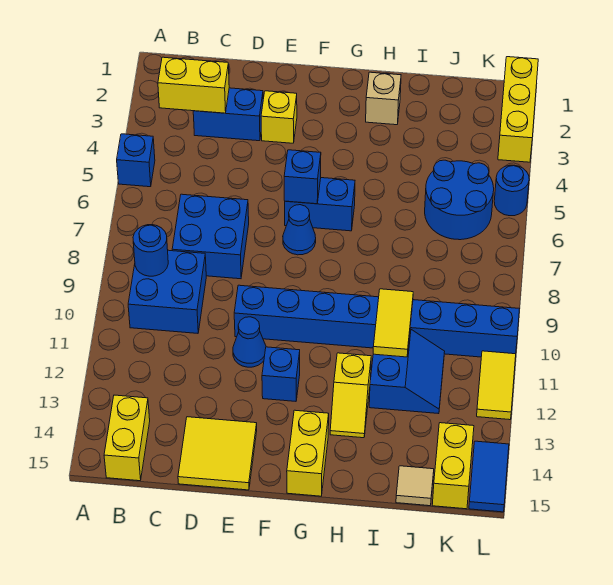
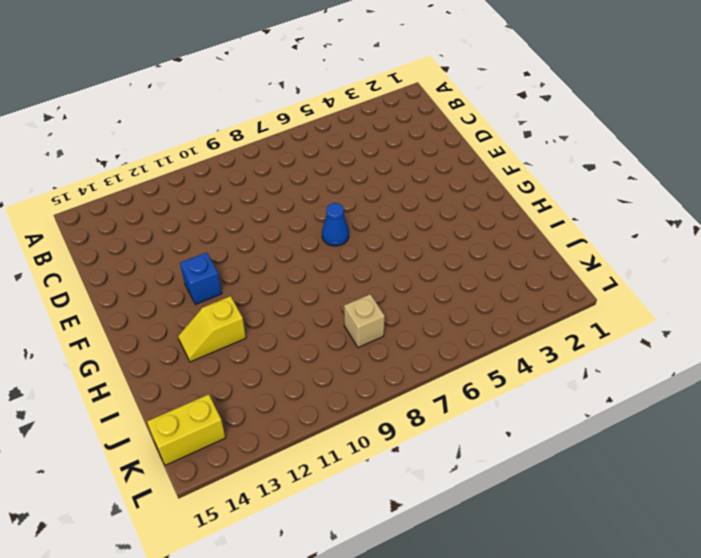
tan brick J8 level 1 -> tan brick H2 level 1
none -> blue brick A5 level 1
none -> blue brick B9:C10 level 1
none -> yellow brick B14:B15 level 1

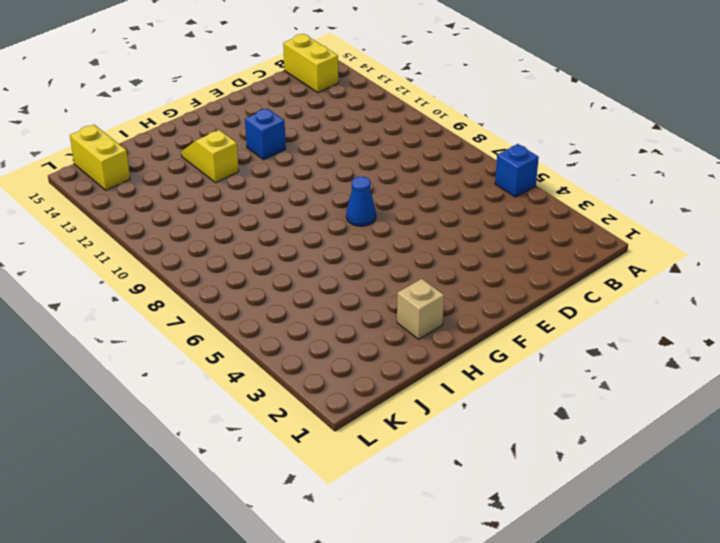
none -> blue brick B9:C10 level 1
none -> blue brick C3:D3 level 1
none -> blue brick C7:D8 level 1

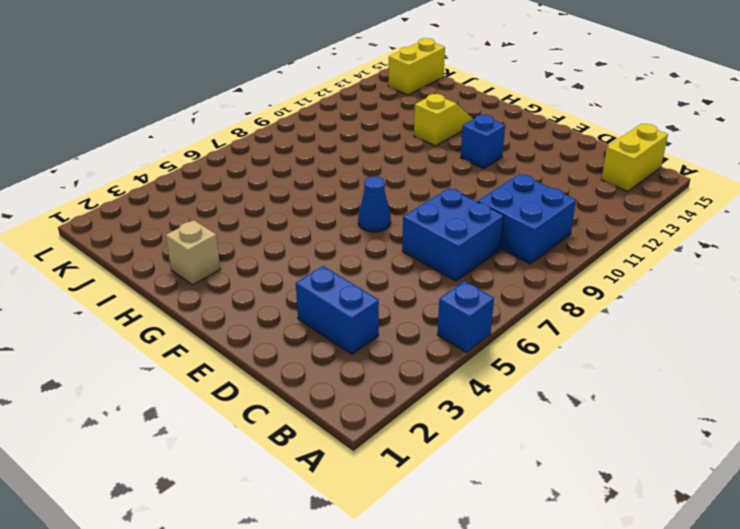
none -> yellow tile D14:E15 level 1
none -> yellow brick E3 level 1
none -> blue brick E10:L10 level 1

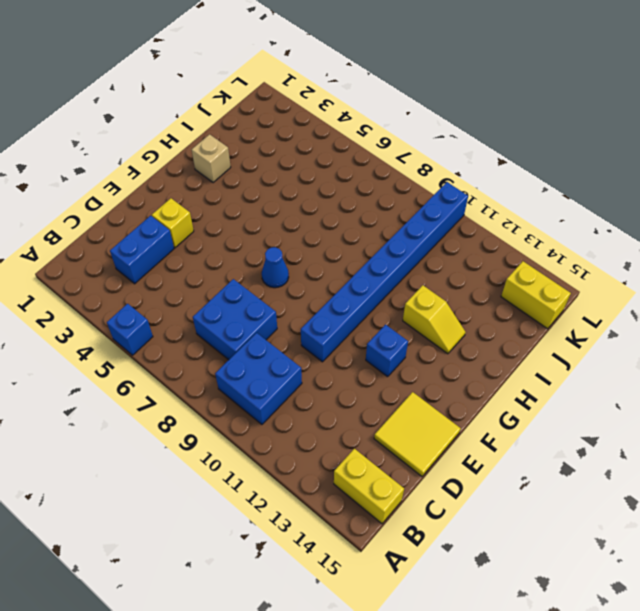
none -> blue cone E11 level 1
none -> blue brick F6:G6 level 1
none -> yellow brick G14:G15 level 1

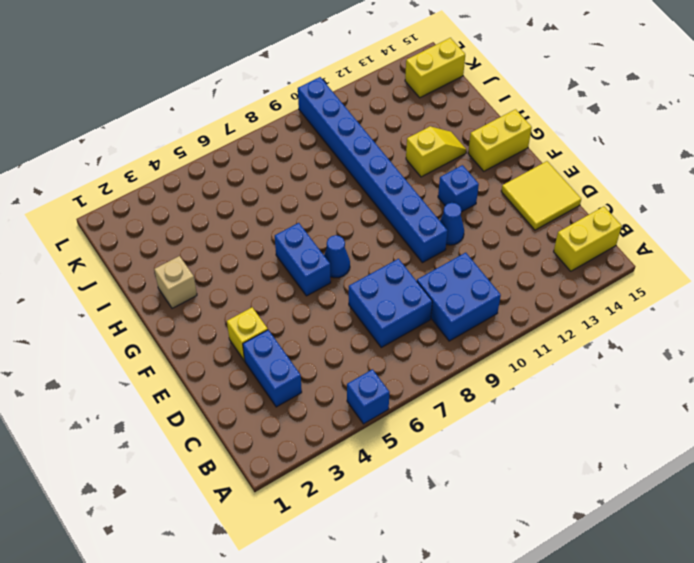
none -> blue slope I11:J12 level 1 top I
none -> blue round brick J5:K6 level 1
none -> tan tile J15 level 1

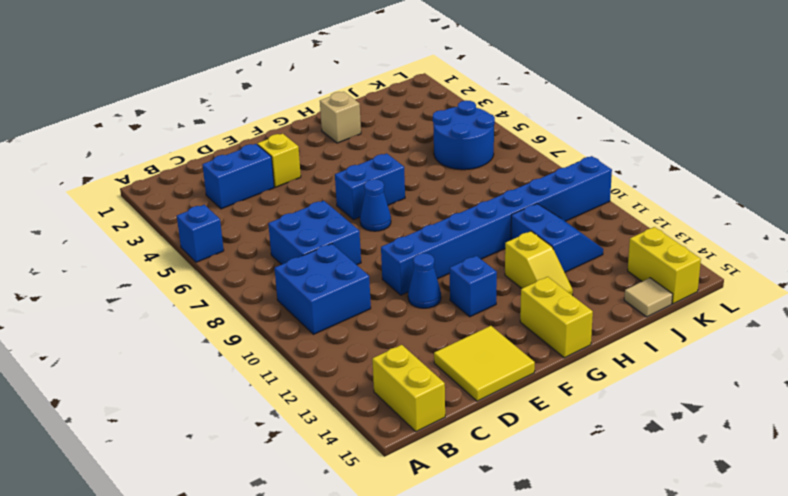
none -> yellow brick L1:L3 level 1
none -> blue round brick L5 level 1
none -> yellow tile L11:L12 level 1

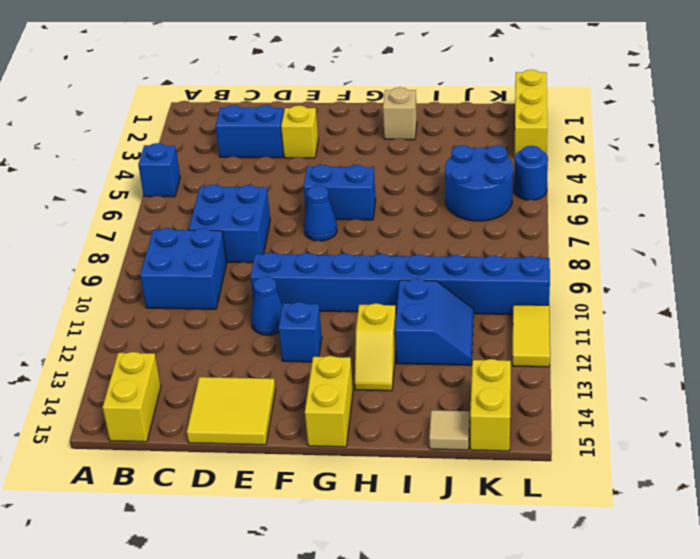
none -> blue tile L14:L15 level 1
none -> yellow brick B3:C3 level 2
none -> blue round brick B9 level 2

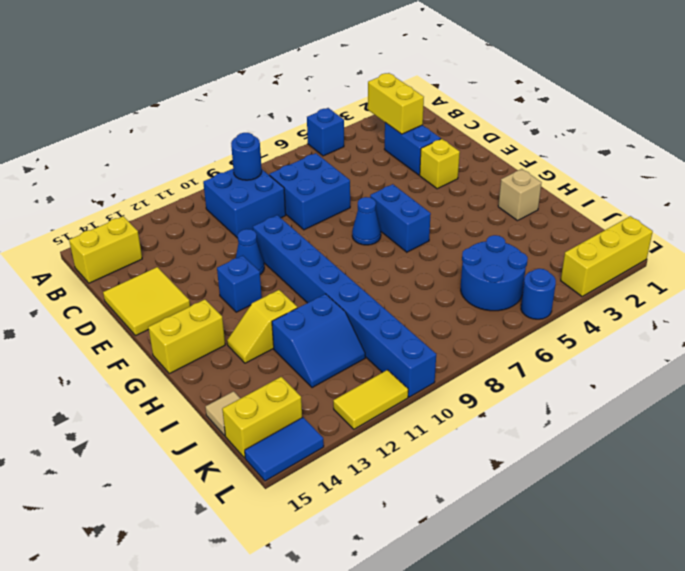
none -> blue brick F6 level 2
none -> yellow tile I10:I11 level 2

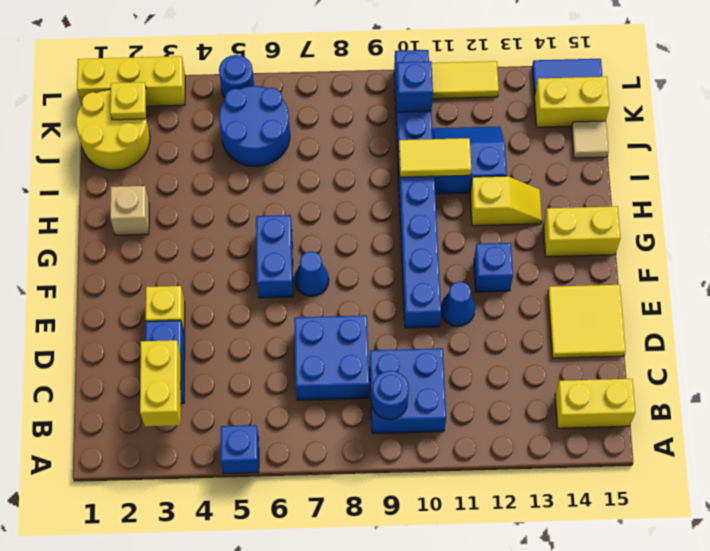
yellow round brick J1:K2 level 1 -> none
yellow plate K2 level 2 -> none
blue brick K10 level 2 -> blue brick F6 level 2

